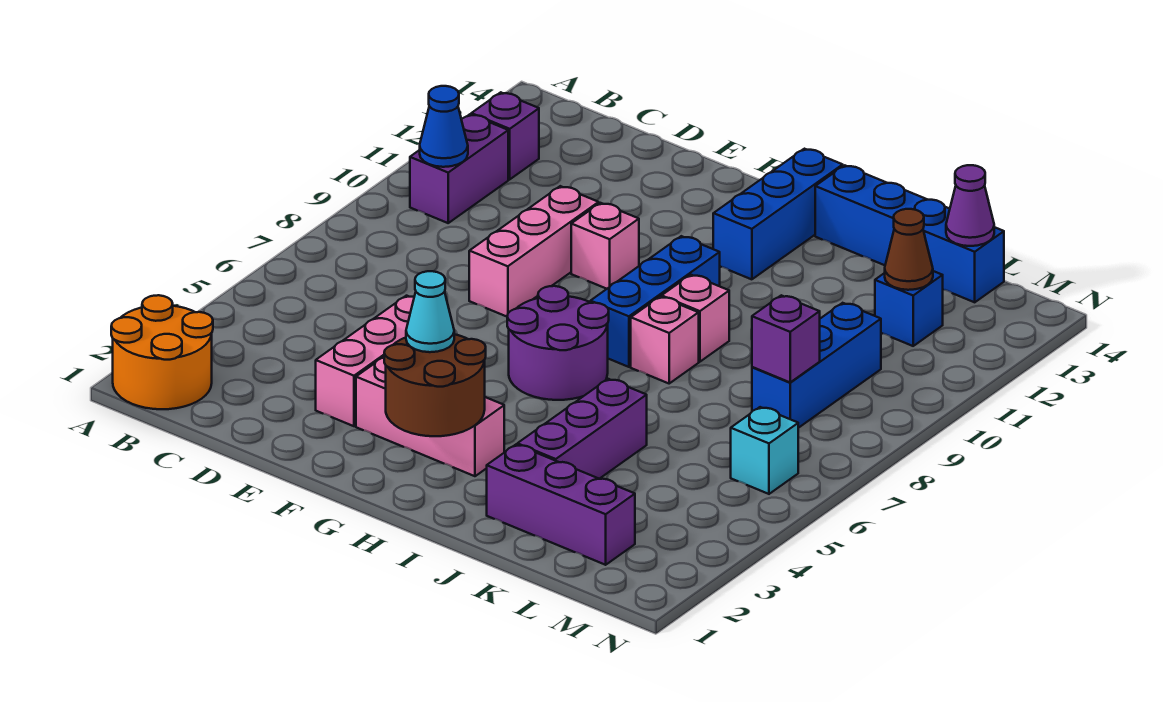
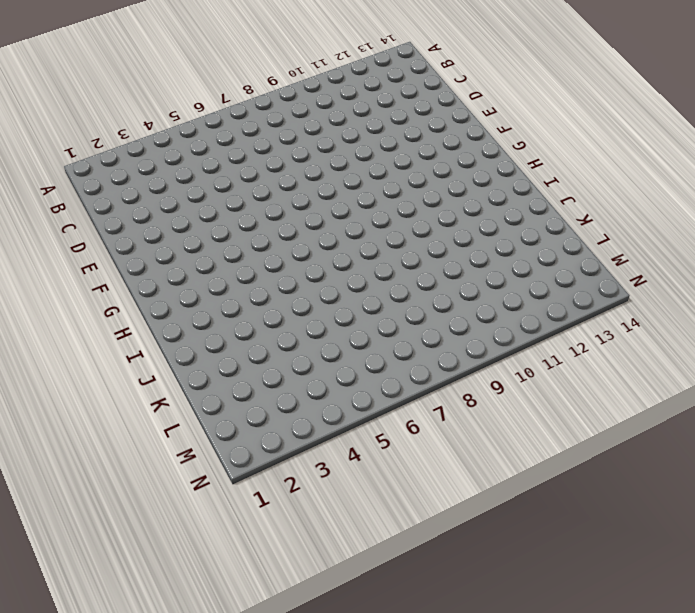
none -> orange round brick A1:B2 level 1
none -> purple brick B10:B11 level 1
none -> purple brick B12 level 1

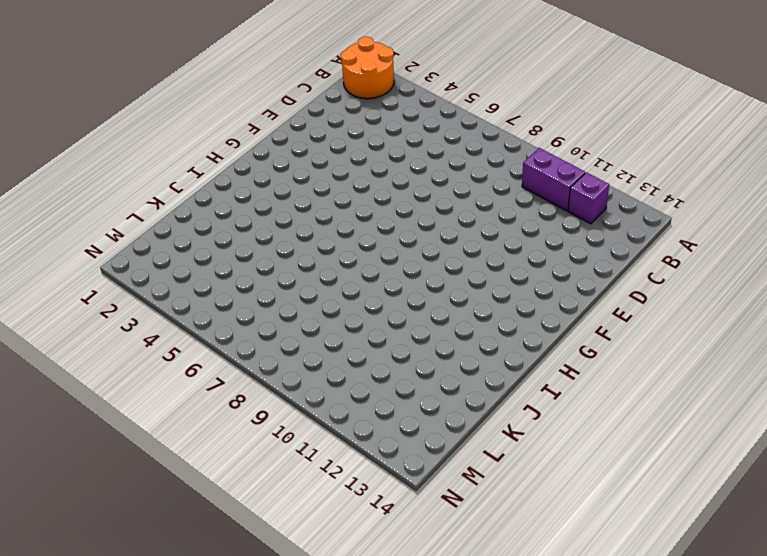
none -> pink brick E3:E5 level 1
none -> pink brick E8:E10 level 1
none -> pink brick F3:H3 level 1

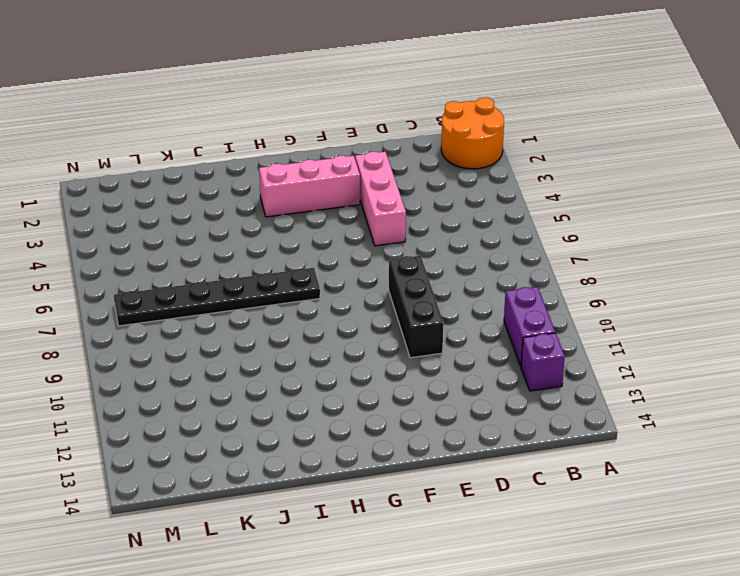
black brick E8:E10 level 1 -> pink brick E8:E10 level 1
black plate H7:M7 level 1 -> purple round brick G6:H7 level 1
none -> pink brick F10 level 1
none -> blue brick H8:H10 level 1
none -> blue brick H12:H14 level 1

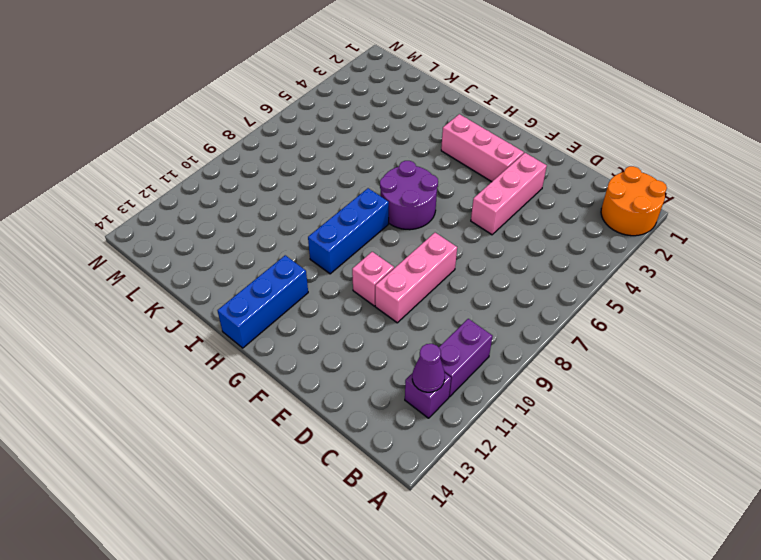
purple cone B12 level 2 -> purple cone L14 level 2
none -> pink brick I8 level 1
none -> pink brick I9 level 1
none -> blue brick I14:L14 level 1

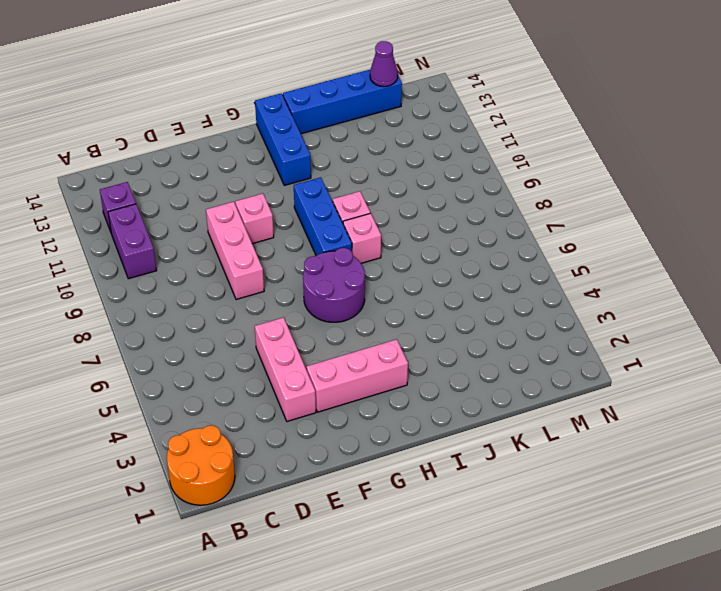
none -> purple brick J2:L2 level 1
none -> purple brick J3:J5 level 1
none -> blue brick L8:L10 level 1

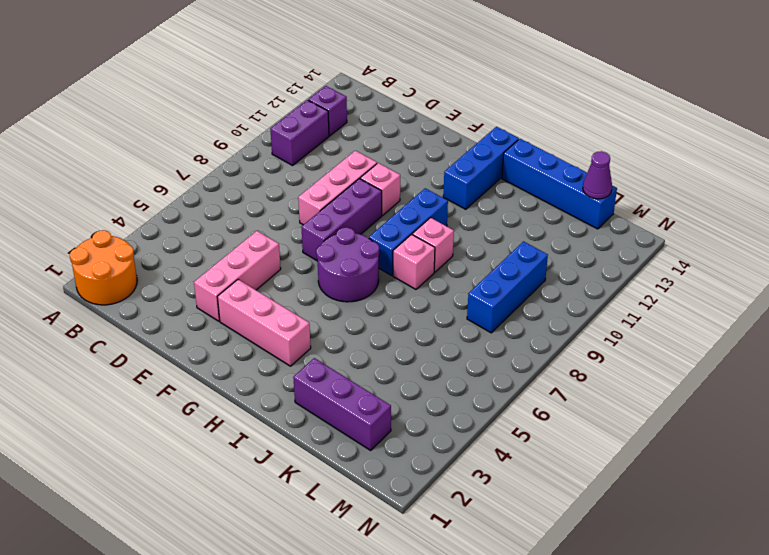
purple brick F7:F9 level 1 -> purple brick J3:J5 level 1
none -> blue brick L12 level 1
none -> cyan brick M6 level 1
none -> blue cone B10 level 2

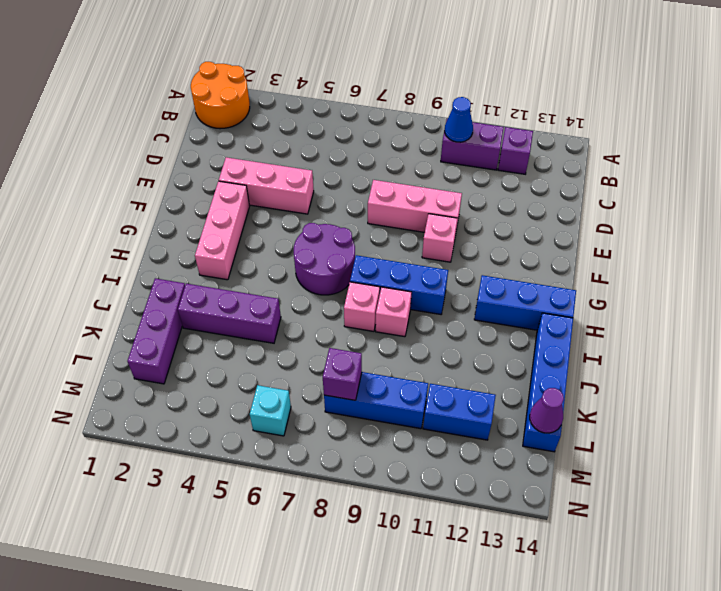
blue brick L11:L12 level 1 -> blue brick L12 level 1
none -> brown round brick G2:H3 level 2
none -> brown cone L12 level 2
none -> cyan cone G3 level 3

